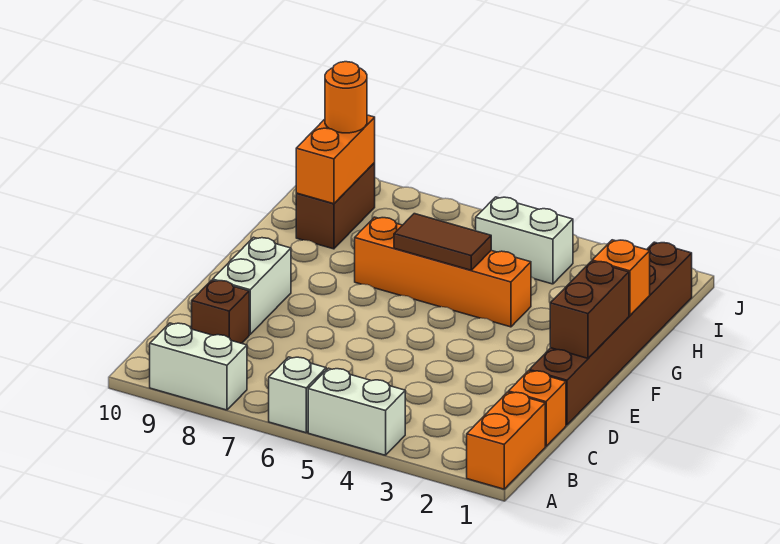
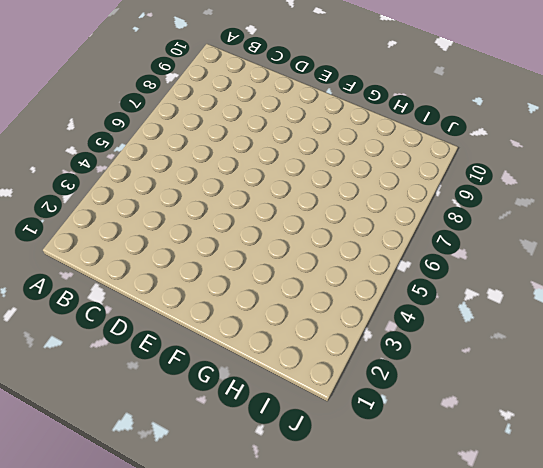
none -> orange brick A1:B1 level 1
none -> white brick A4:A5 level 1
none -> white brick A6 level 1

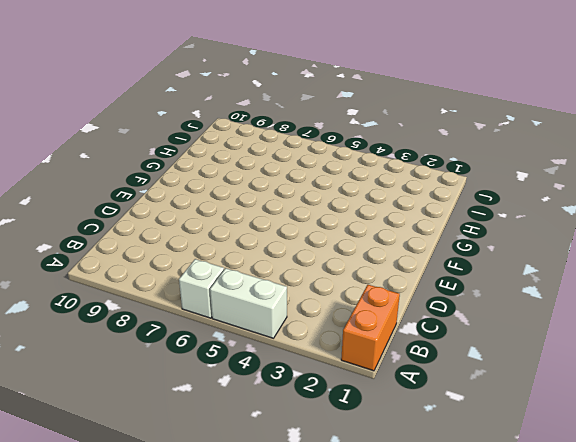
none -> white brick A8:A9 level 1
none -> orange brick C1 level 1
none -> brown brick C9 level 1

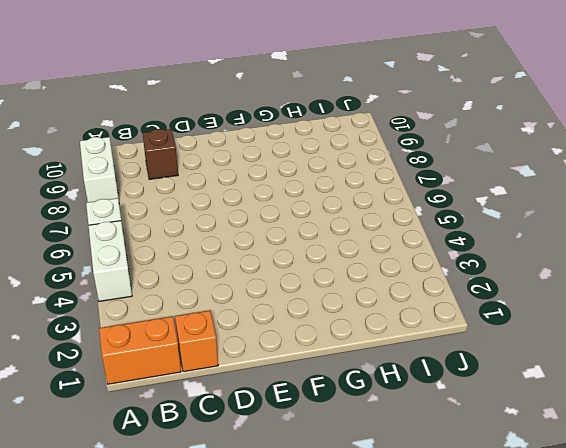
none -> brown brick D1:I1 level 1
none -> white brick D9:E9 level 1
none -> orange brick G4:G7 level 1

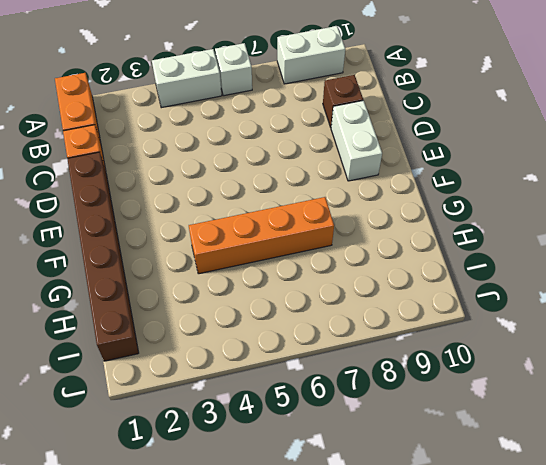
none -> brown brick H9:I9 level 1
none -> white brick I4:I5 level 1
none -> brown brick E1:F1 level 2

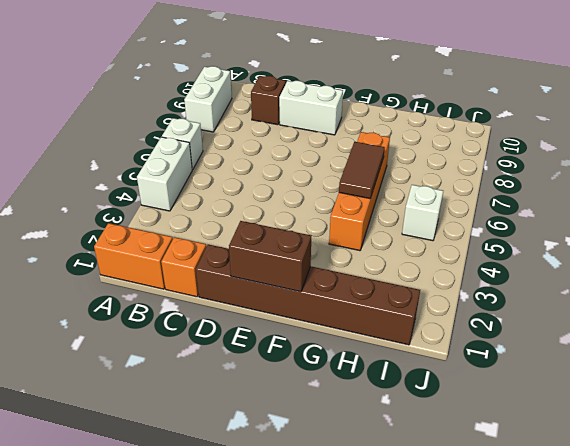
white brick I5 level 1 -> white brick I4:I5 level 1
none -> brown brick H9:I9 level 1
none -> orange brick G1 level 2
none -> orange brick H9:I9 level 2

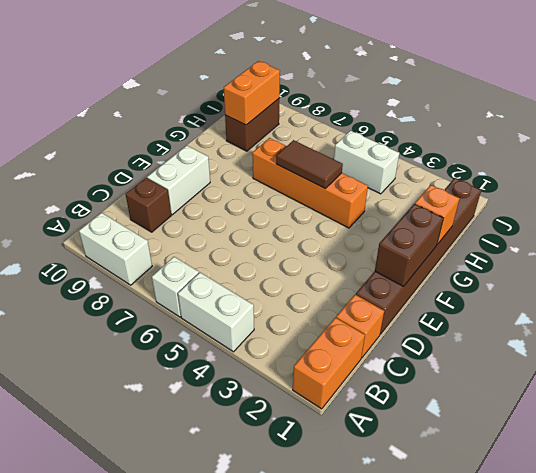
none -> orange round brick I9 level 3

